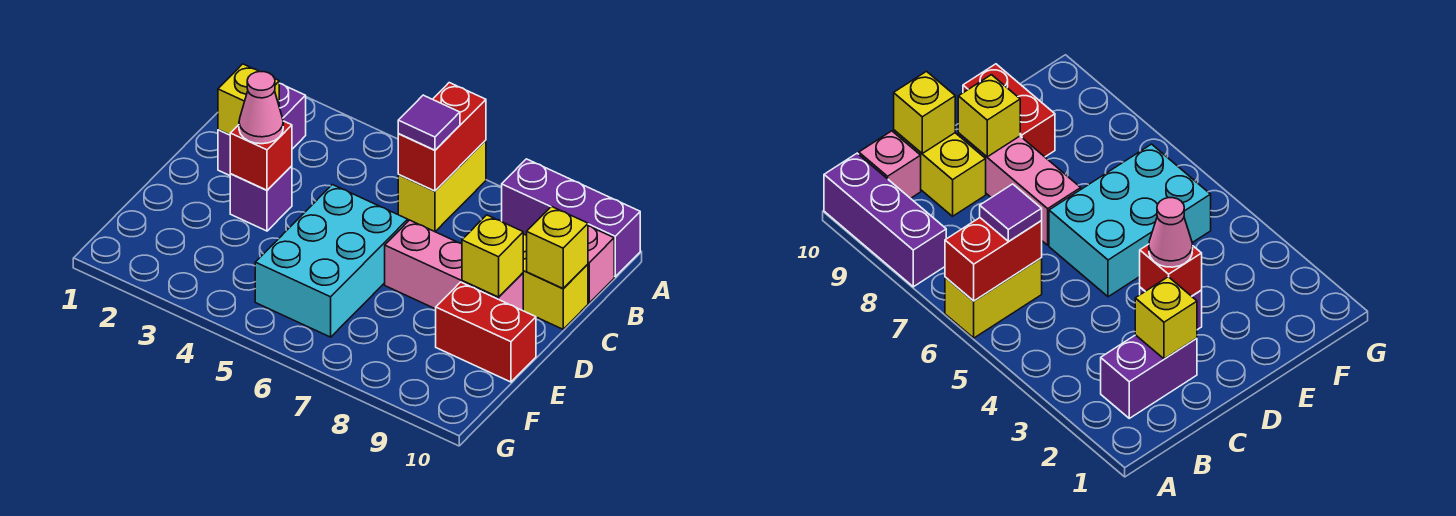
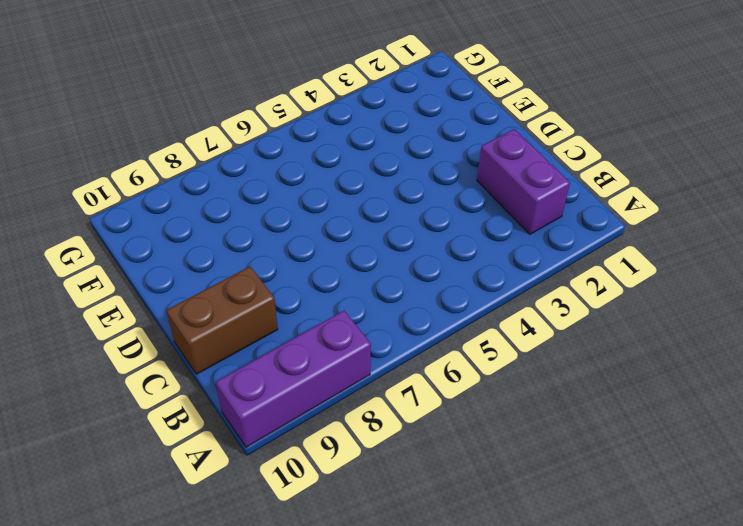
brown brick C9:C10 level 1 -> yellow brick C9:C10 level 1
none -> yellow brick A6:B6 level 1
none -> pink brick B10 level 1
none -> purple brick D3 level 1

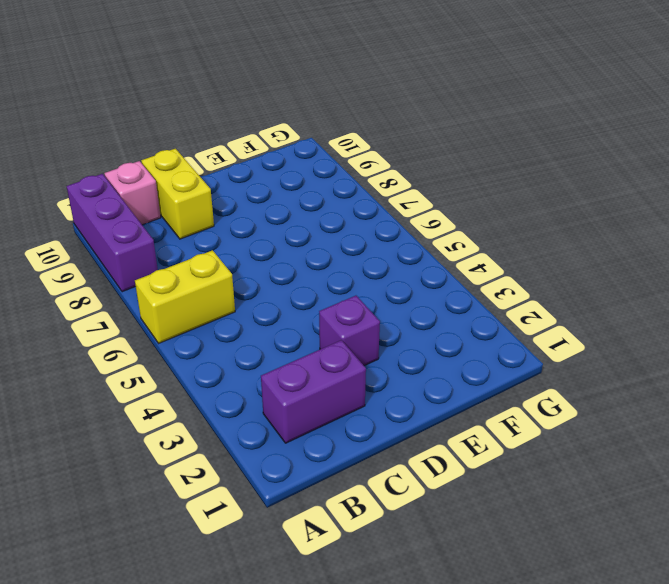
none -> cyan brick D5:F6 level 1
none -> pink brick D7:D9 level 1
none -> red brick E9:E10 level 1

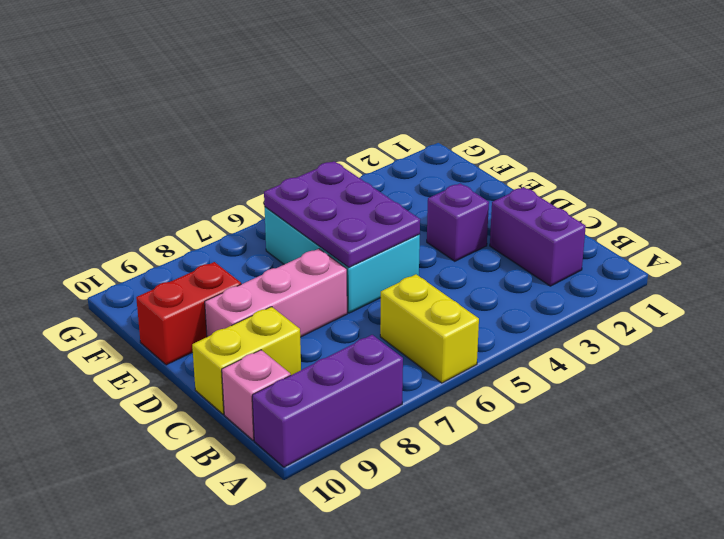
purple plate D5:F6 level 2 -> none
none -> red brick A6:B6 level 2
none -> yellow brick C2 level 2
none -> yellow brick C10 level 2

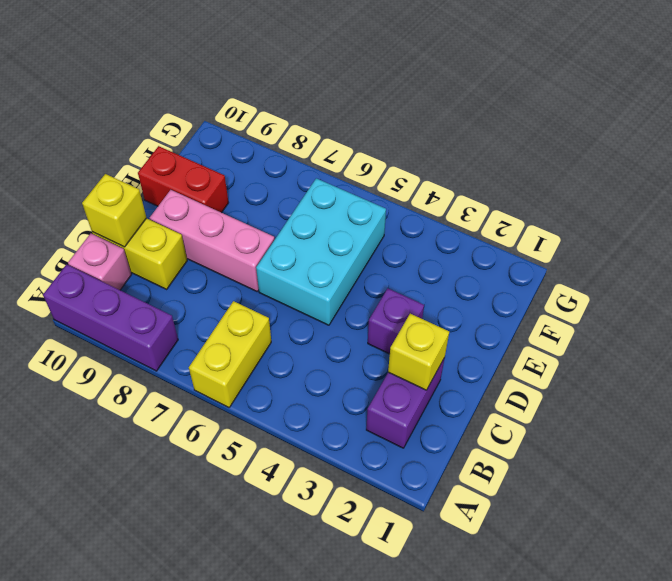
none -> red brick A6:B6 level 2
none -> red brick D3 level 2
none -> yellow brick D9 level 2

